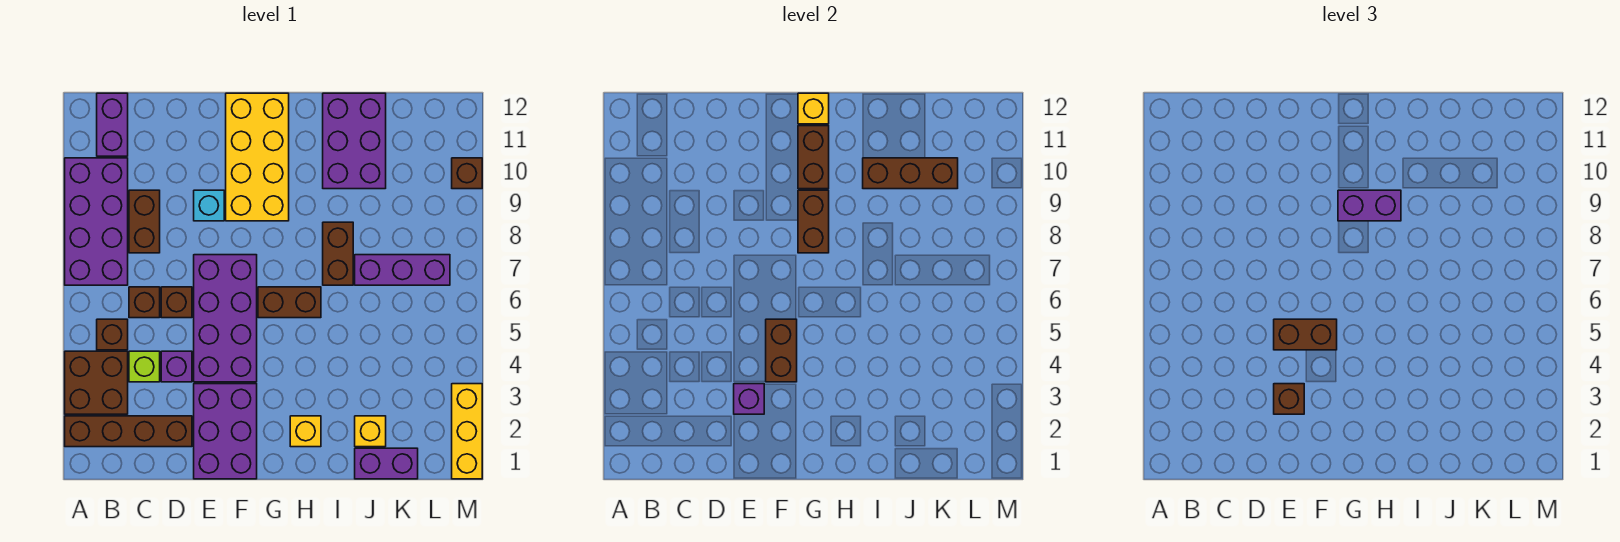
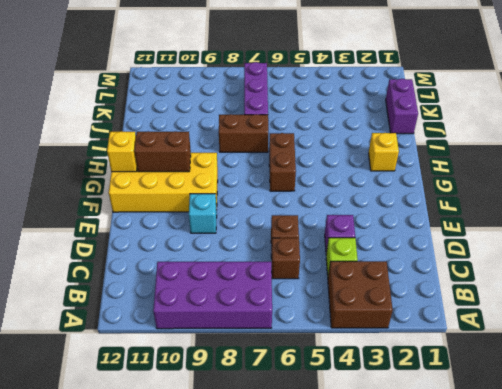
none -> brown brick A2:D2 level 1
none -> brown brick B5 level 1
none -> purple brick B11:B12 level 1
none -> brown brick C8:C9 level 1

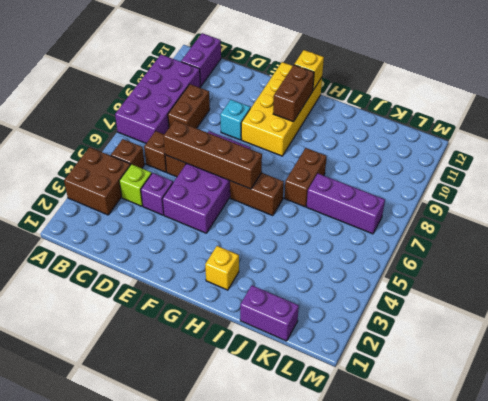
brown brick D6:G6 level 2 -> brown brick A2:D2 level 1
none -> purple brick E1:F3 level 1
none -> purple brick I10:J12 level 1
none -> yellow brick J2 level 1
none -> yellow brick M1:M3 level 1

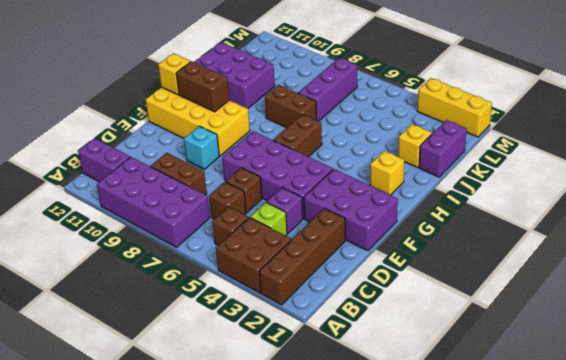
none -> brown brick M10 level 1
none -> purple brick E3 level 2
none -> brown brick F4:F5 level 2
none -> brown brick G8:G9 level 2

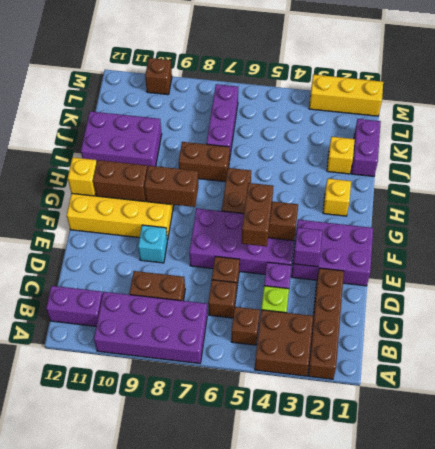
none -> brown brick I10:K10 level 2
none -> brown brick E3 level 3
none -> purple brick G9:H9 level 3

